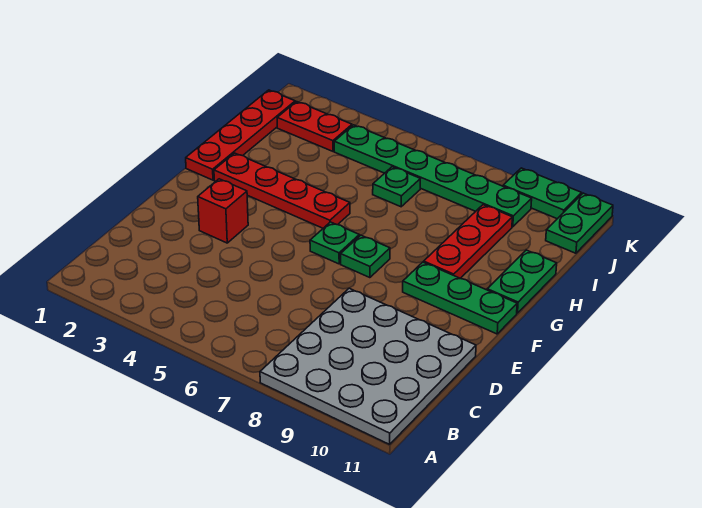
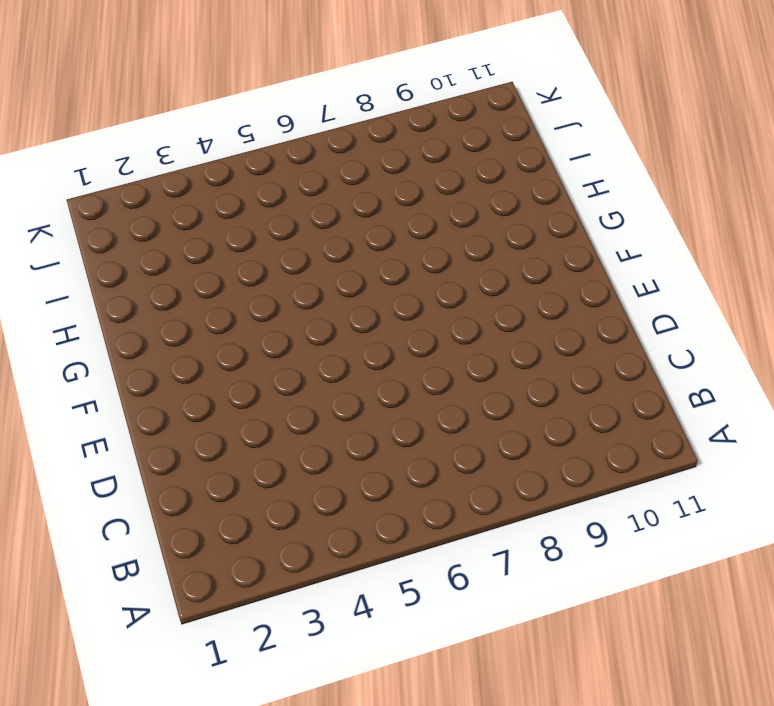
none -> grey plate A8:D11 level 1
none -> red brick E3 level 1
none -> green plate F6 level 1

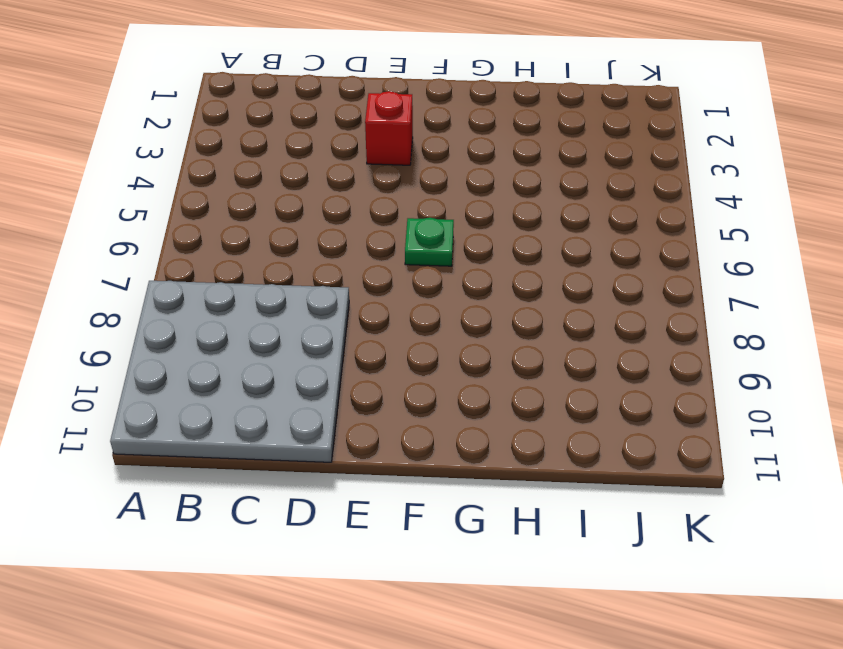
none -> green plate F7 level 1
none -> green plate F9:F11 level 1
none -> red plate G1:J1 level 1

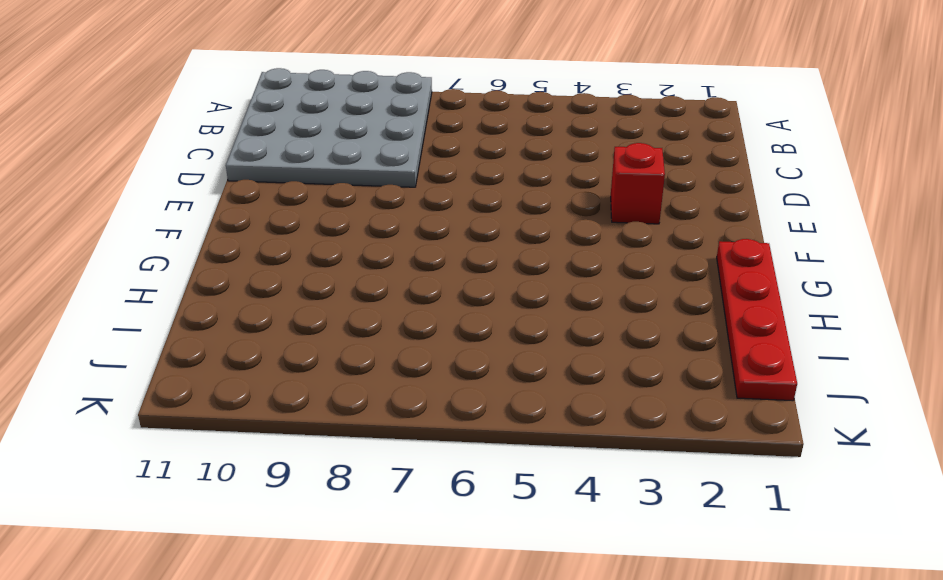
none -> green plate F6 level 1
none -> green plate F7 level 1
none -> green plate F9:F11 level 1

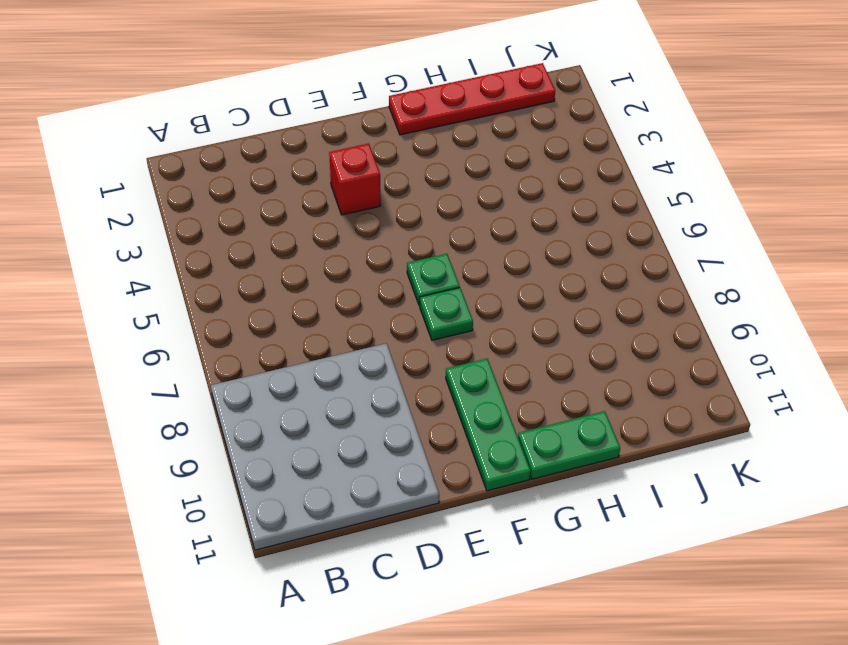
none -> red plate G2:G5 level 1
none -> red plate G9:I9 level 1
none -> green plate I6 level 1

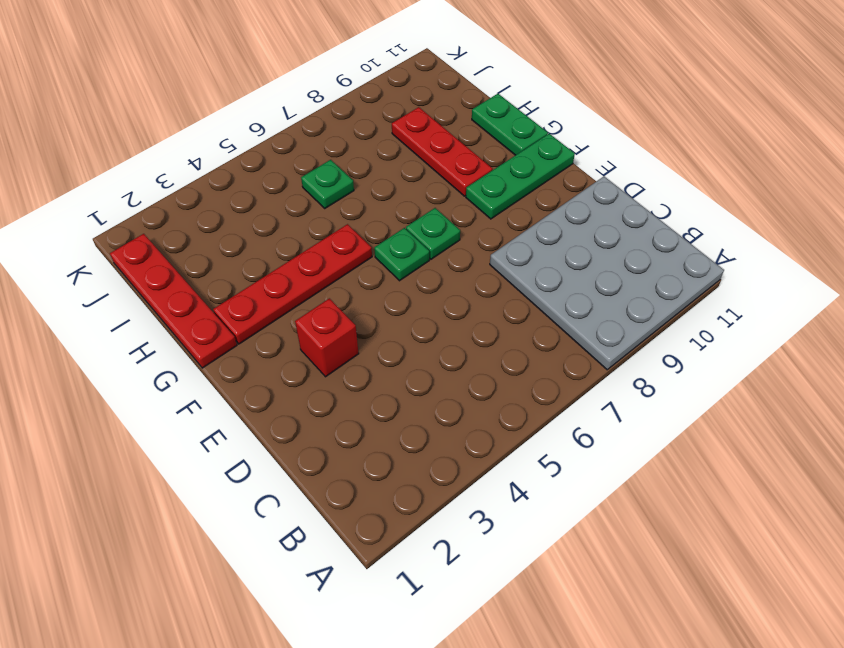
none -> red plate J2:J3 level 1
none -> green plate J4:J9 level 1
none -> green plate J11:K11 level 1

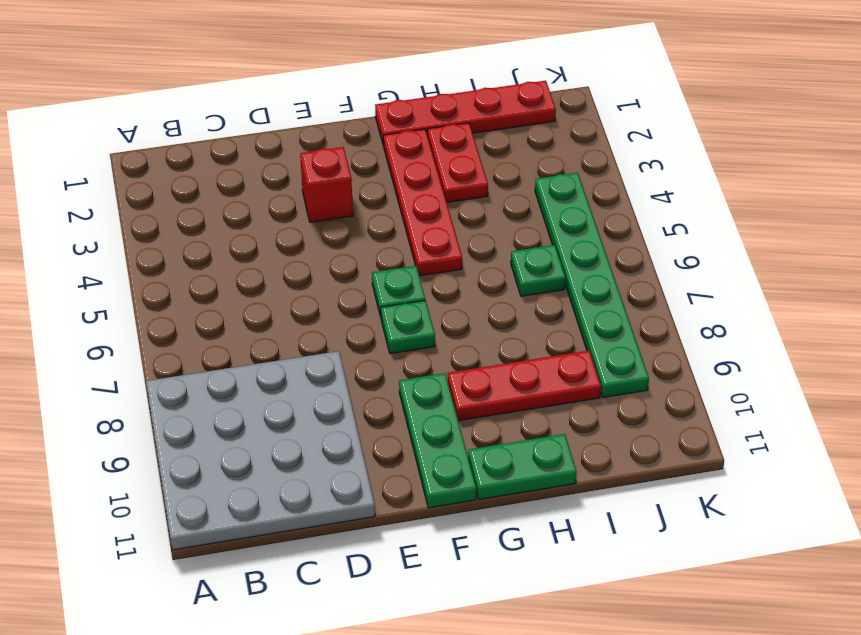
red plate H2:H3 level 1 -> red plate J2:J3 level 1
none -> green plate J11:K11 level 1
none -> green plate K9:K10 level 1

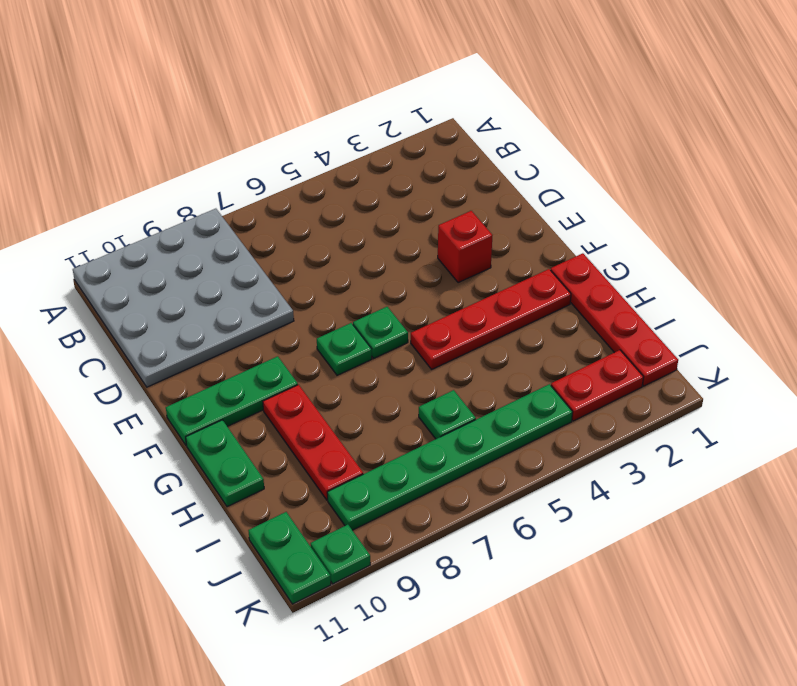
green plate K10 level 1 -> green plate K9:K10 level 1

